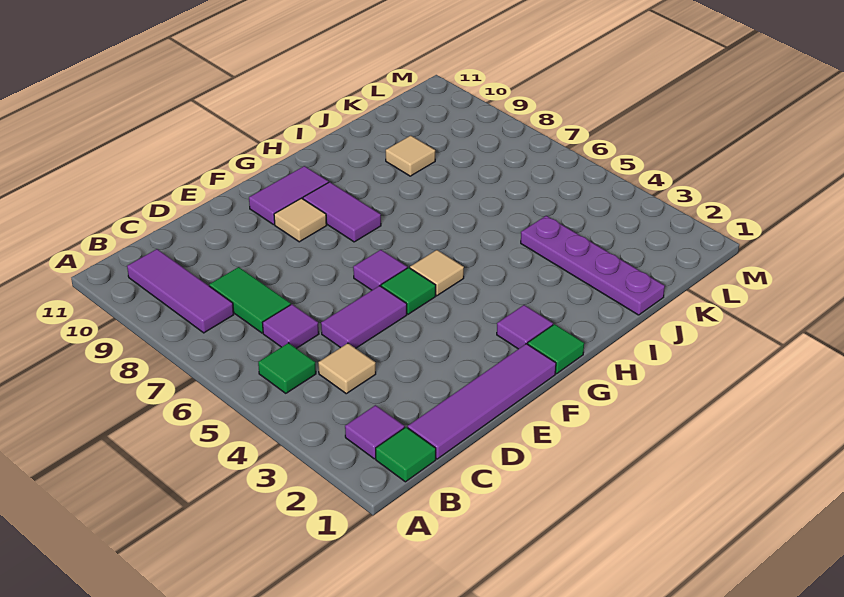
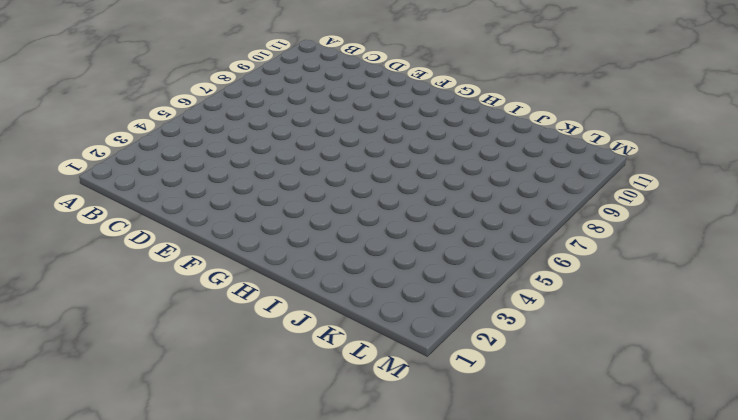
none -> green tile B1 level 1
none -> purple tile B2 level 1
none -> green tile B5 level 1

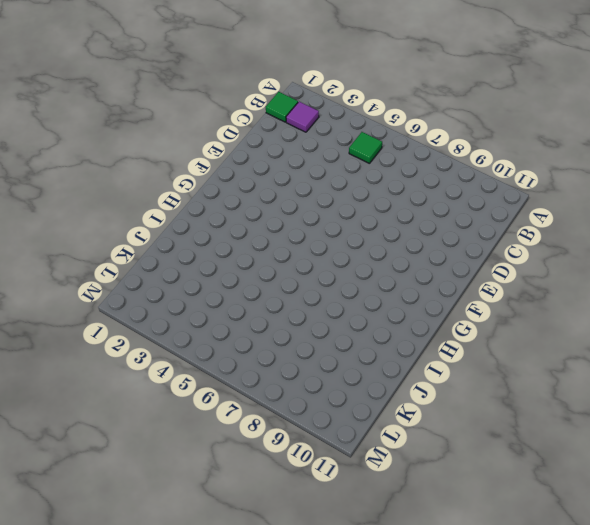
none -> purple tile B8:B10 level 1
none -> purple tile C1:F1 level 1
none -> tan tile C4 level 1

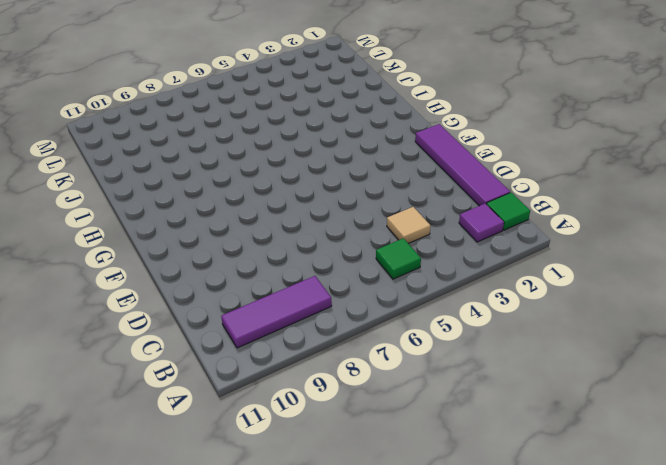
none -> purple tile C6 level 1
none -> green tile C7:C8 level 1
none -> purple tile D5:E5 level 1

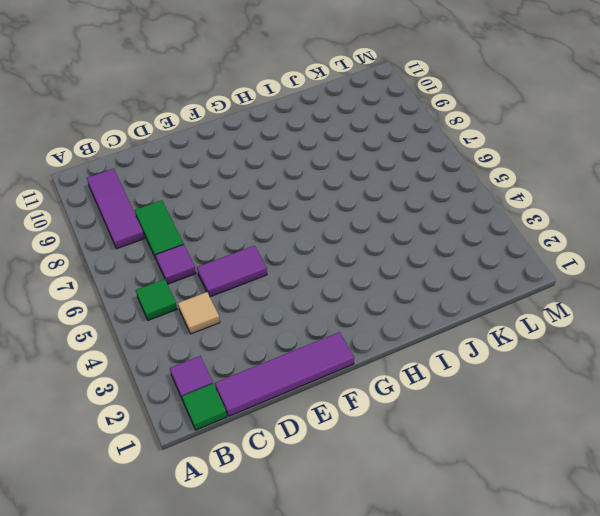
none -> green tile F5 level 1
none -> purple tile F6 level 1
none -> tan tile F9 level 1

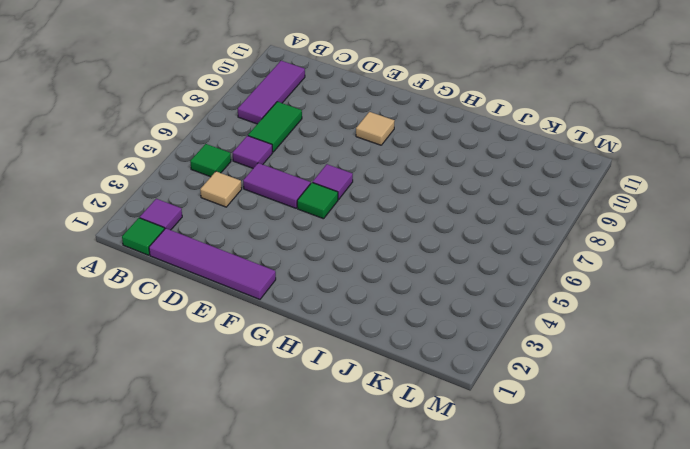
none -> purple tile F10:G10 level 1
none -> green tile G1 level 1
none -> purple tile G2 level 1

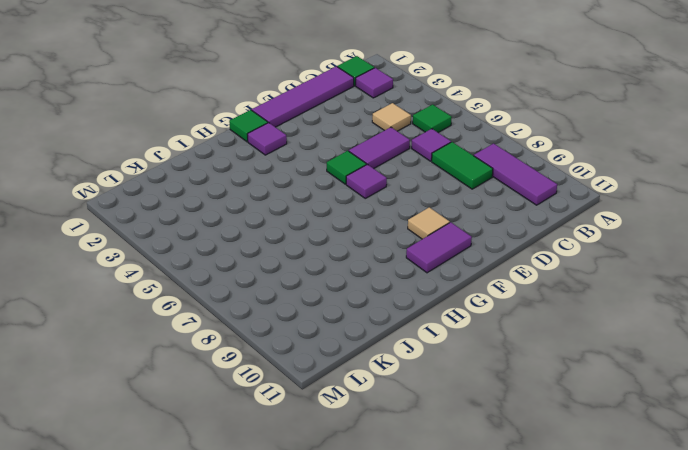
none -> tan tile G5 level 1
none -> purple tile G8:G9 level 1
none -> purple plate J1:J4 level 1

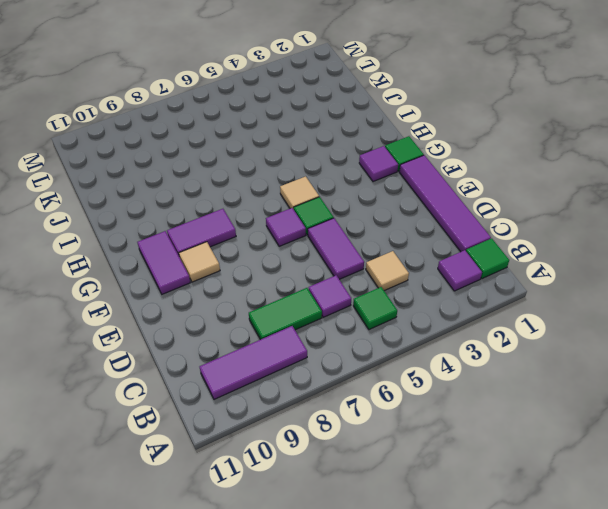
none -> purple plate J1:J4 level 1
none -> tan tile J9 level 1

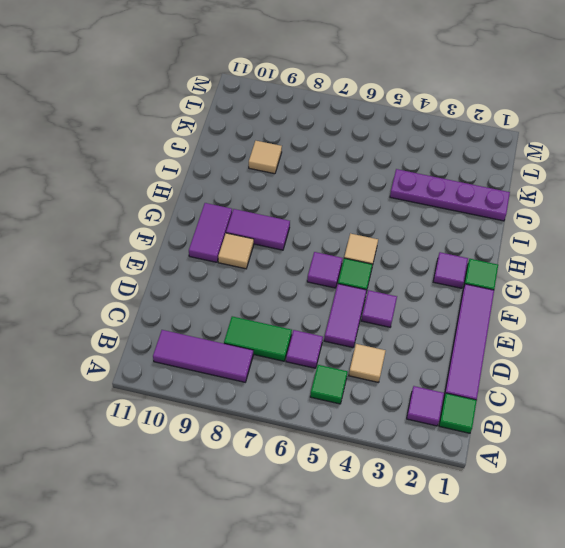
purple tile E4 level 1 -> none

